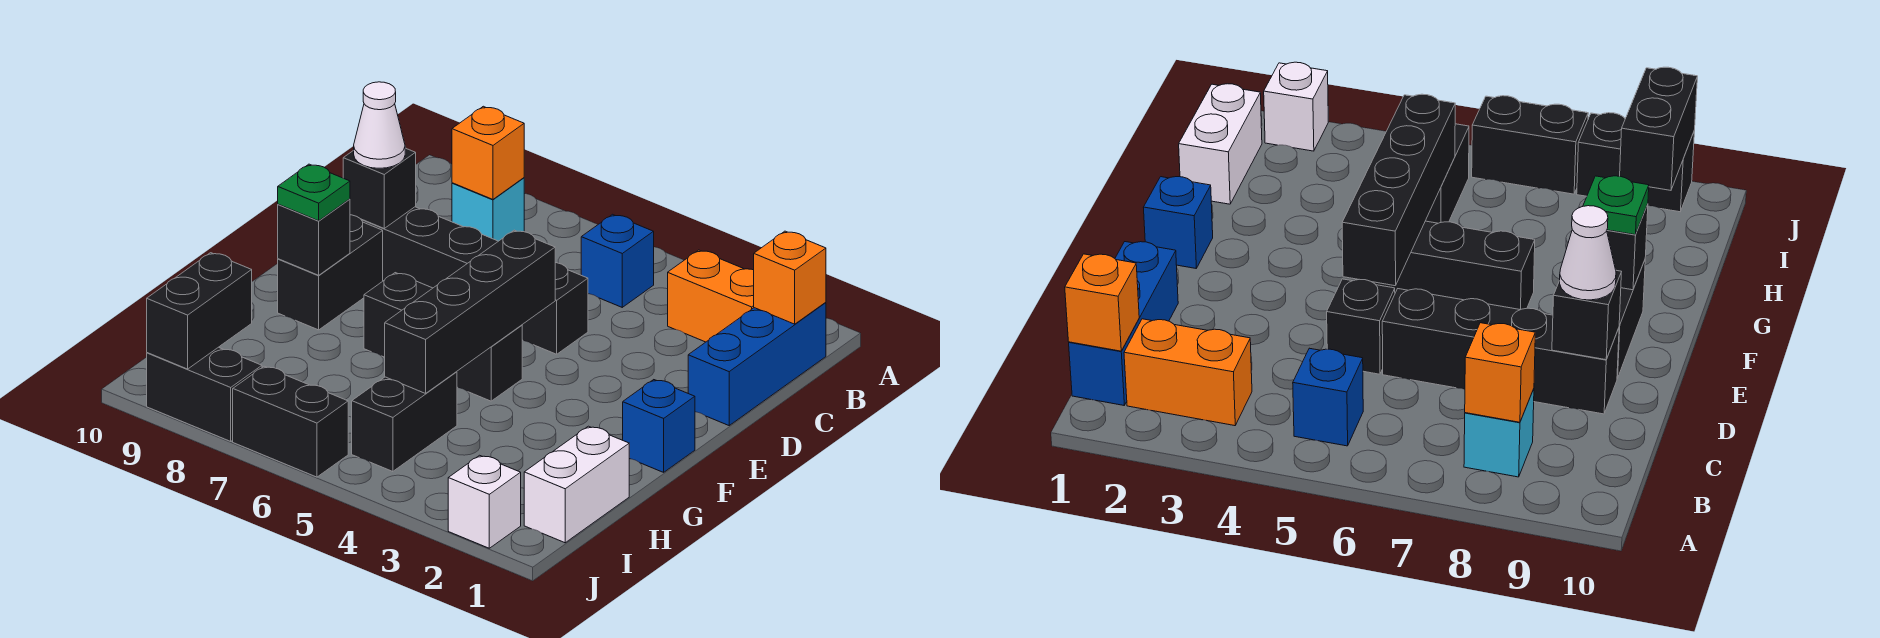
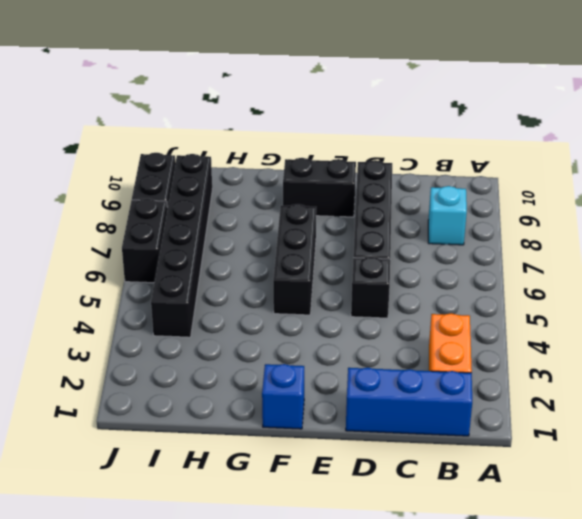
black brick I4:I9 level 1 -> black brick H5:I5 level 1
none -> blue brick B5 level 1
none -> white brick H1:I1 level 1
none -> white brick J2 level 1

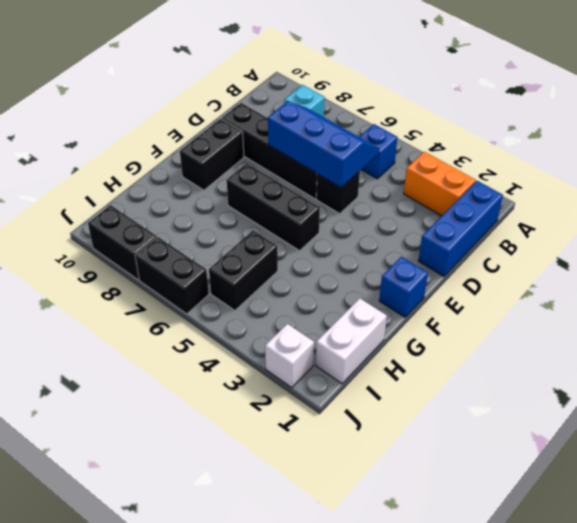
blue slope C5:D7 level 2 top D -> none
none -> orange brick B1 level 2
none -> orange brick B8 level 2
none -> black brick D9 level 2

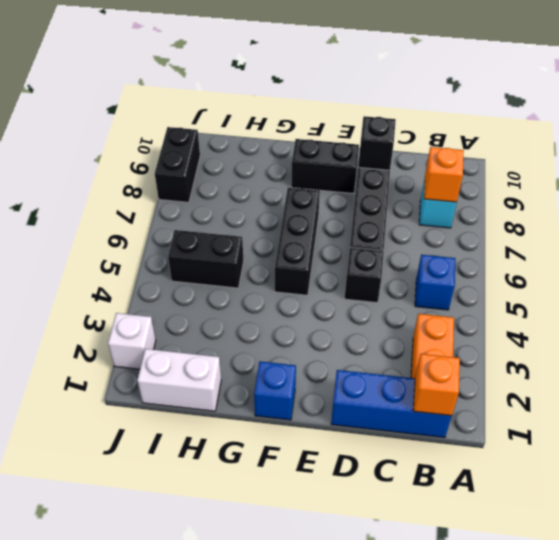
none -> black brick J6:J7 level 1
none -> black brick E5:H5 level 2
none -> black brick F9 level 2

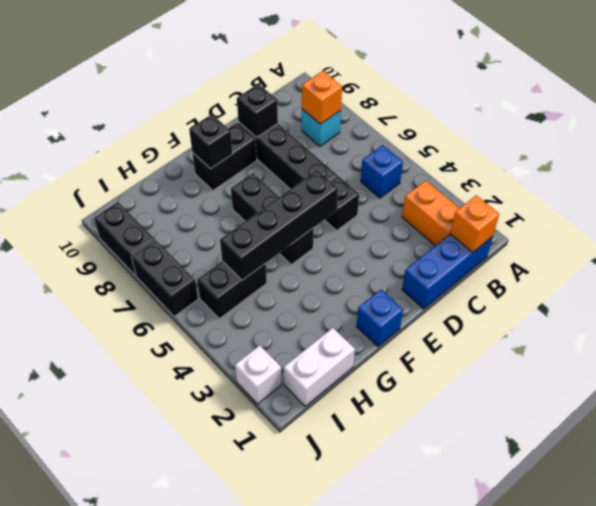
none -> black brick I9:J9 level 2
none -> white cone D9 level 3
none -> green plate F9 level 3

